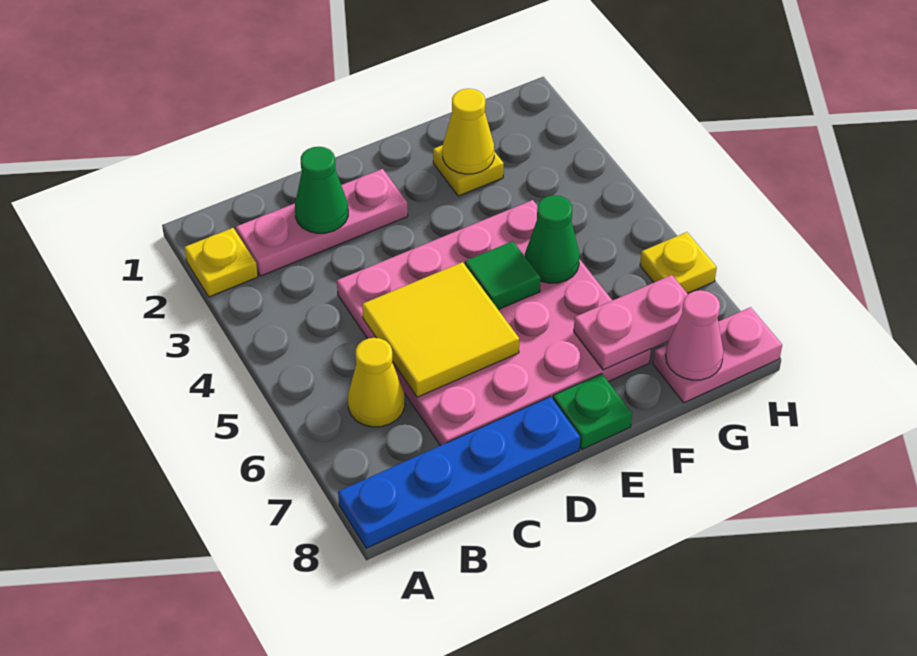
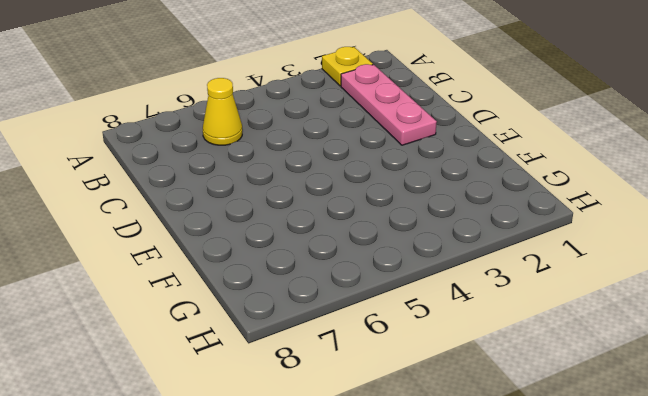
none -> blue plate A8:D8 level 1
none -> pink plate C4:F7 level 1
none -> green plate E8 level 1

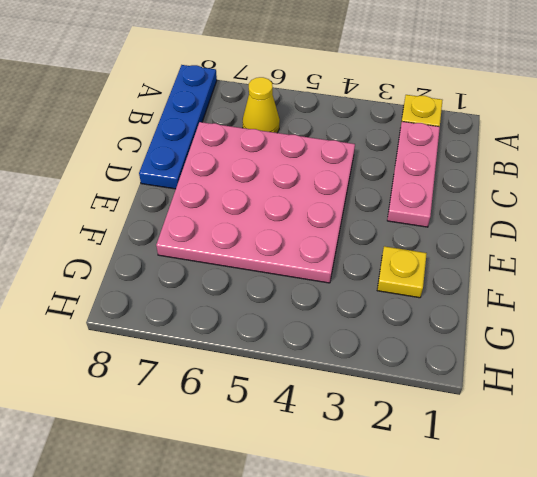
none -> green plate E8 level 1
none -> pink plate G8:H8 level 1
none -> yellow plate H6 level 1

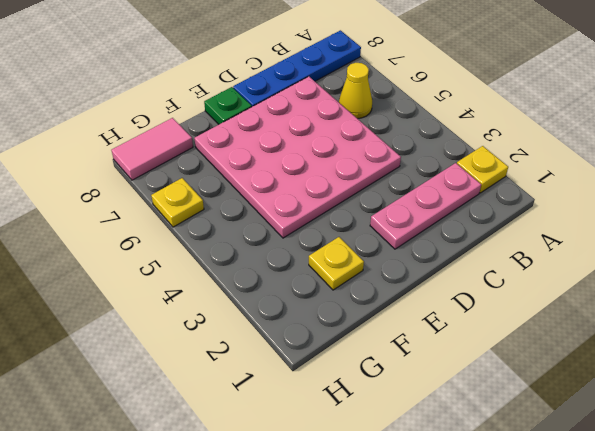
pink tile G8:H8 level 1 -> pink plate G8:H8 level 1
none -> green cone C2 level 2
none -> yellow tile C5:D6 level 2
none -> green tile E5 level 2

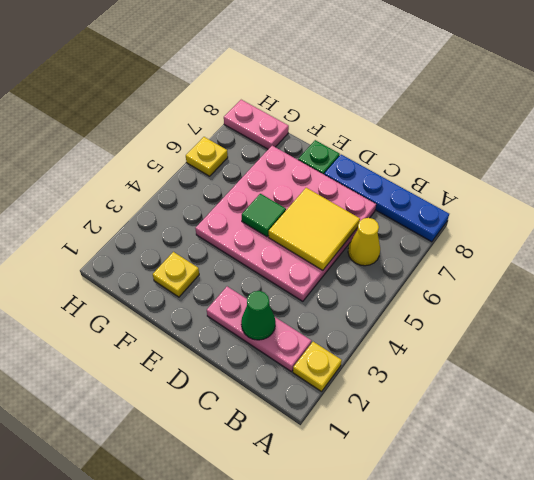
none -> yellow cone F2 level 2
none -> green cone F5 level 2
none -> pink plate F7:G7 level 2

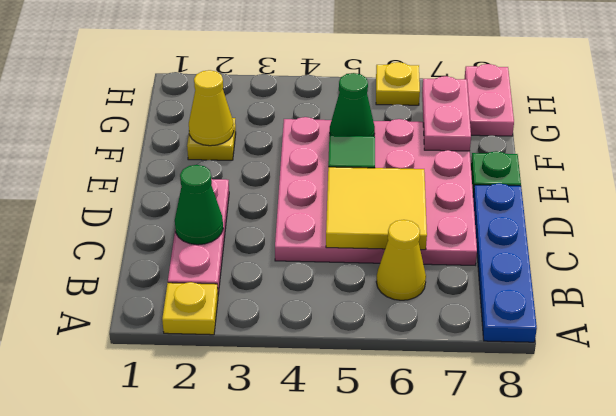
none -> pink cone G8 level 2

